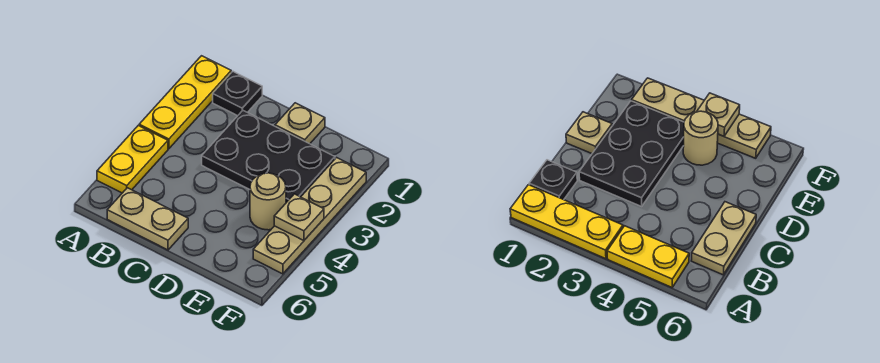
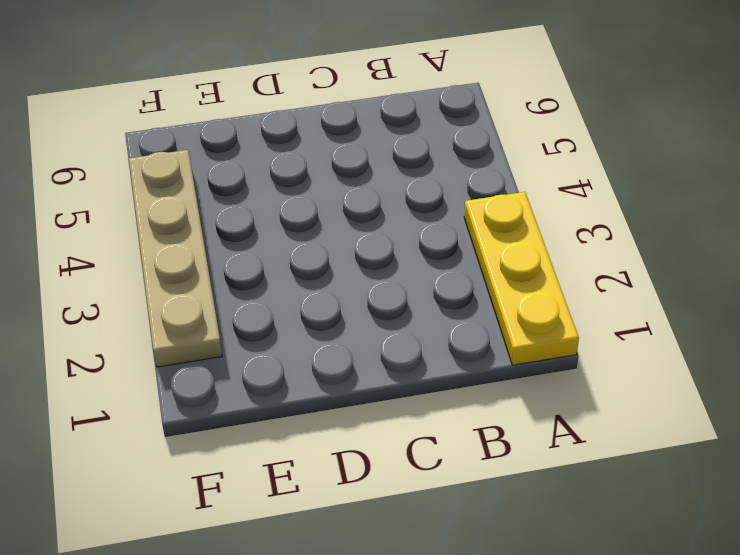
none -> yellow plate A4:A5 level 1
none -> black plate B1 level 1

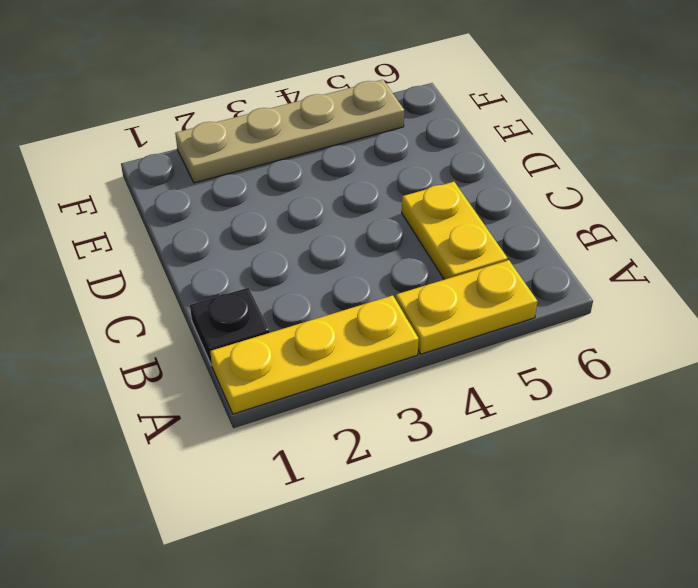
yellow plate B5:C5 level 1 -> none
none -> tan plate B6:C6 level 1
none -> black plate C2:E3 level 1

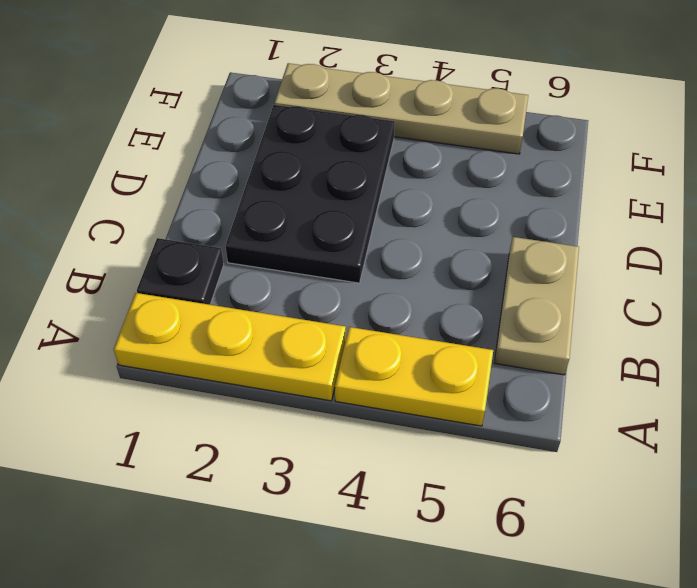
none -> tan plate D1 level 1
none -> tan round brick E4 level 1

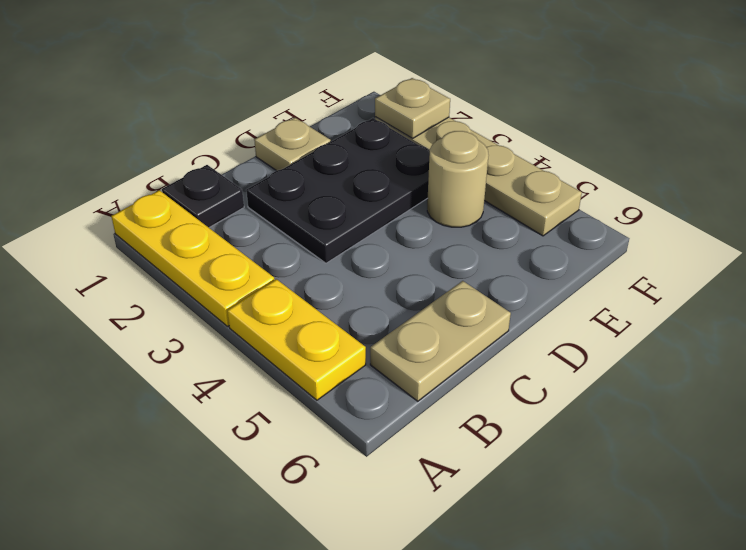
tan plate F2 level 2 -> tan plate F4 level 2

